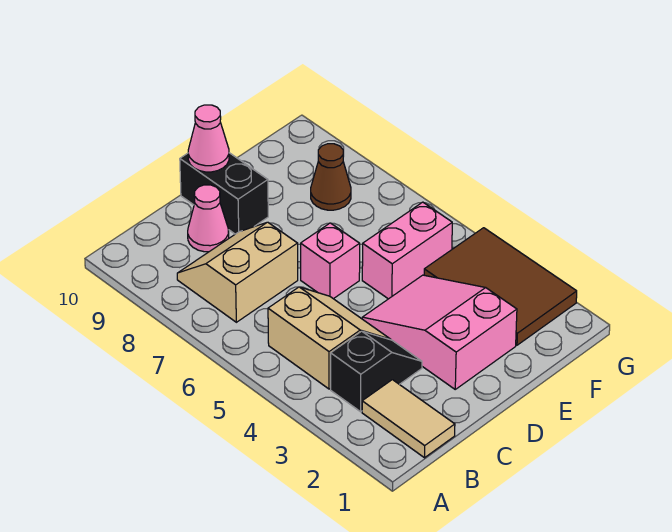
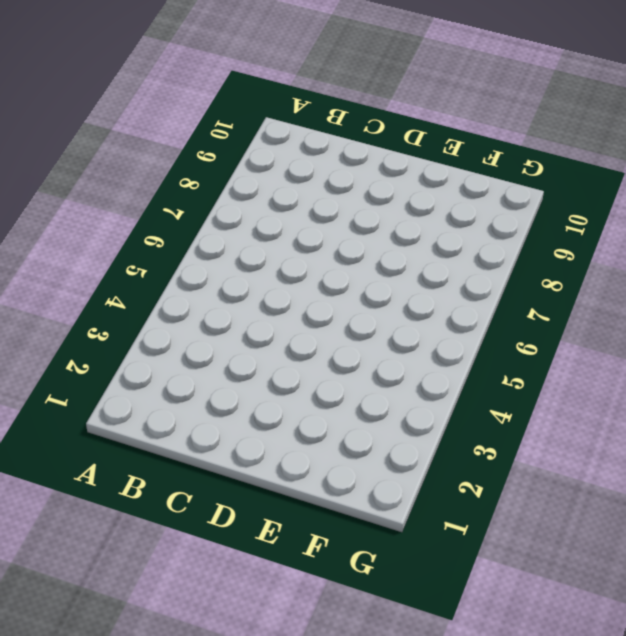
none -> tan tile B1:B2 level 1
none -> black slope B3:C3 level 1 top B
none -> tan slope B4:C5 level 1 top B

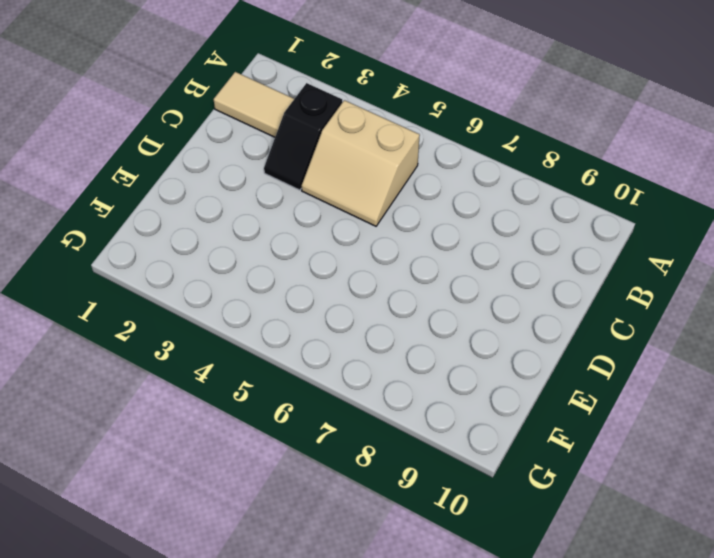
none -> tan slope B7:C8 level 1 top 7
none -> pink cone C9 level 1
none -> pink slope D2:E4 level 1 top 2

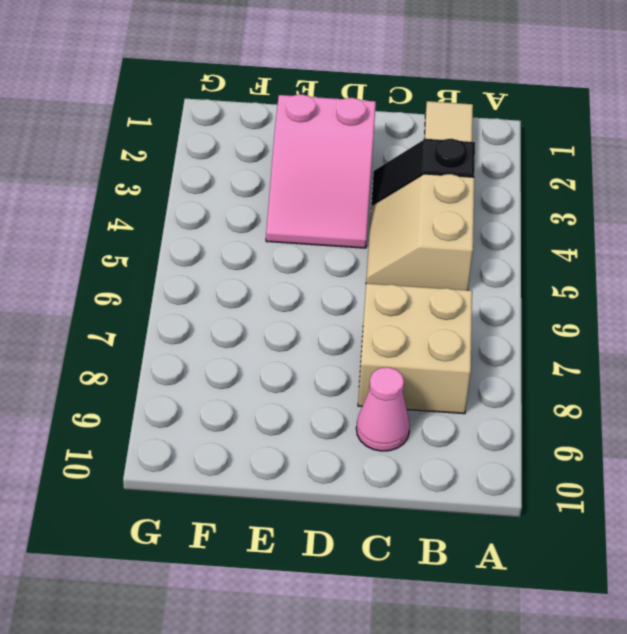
tan brick B7:C8 level 1 -> tan slope B7:C8 level 1 top 7
none -> pink brick D6 level 1
none -> black brick D9:D10 level 1
none -> pink brick E5:F5 level 1

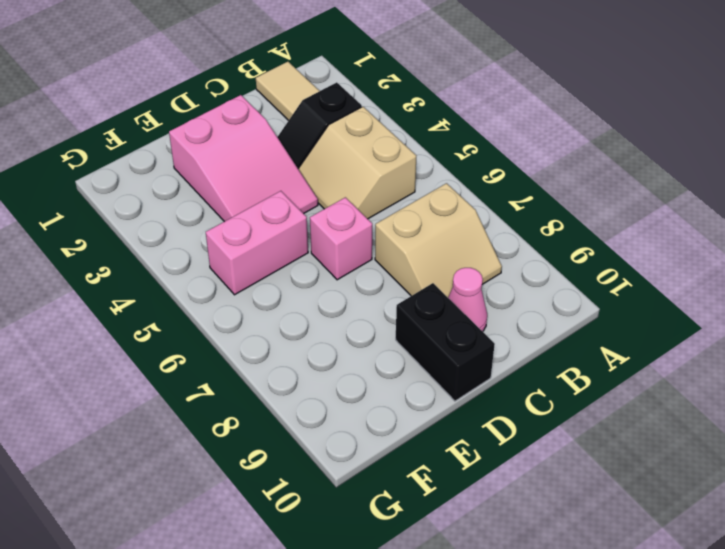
none -> brown tile F2:G4 level 1
none -> brown cone F8 level 1
none -> pink cone D10 level 2

